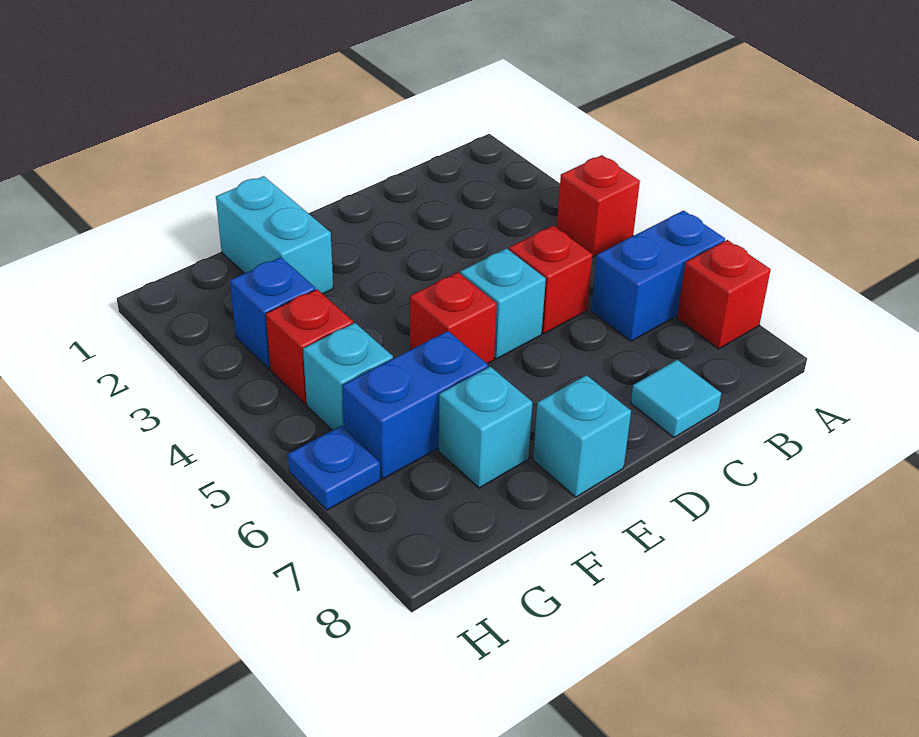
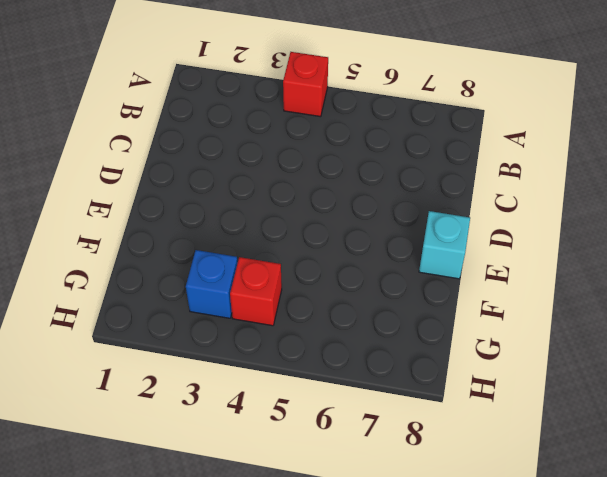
none -> blue brick A6:B6 level 1
none -> red brick A7 level 1
none -> red brick C5 level 1

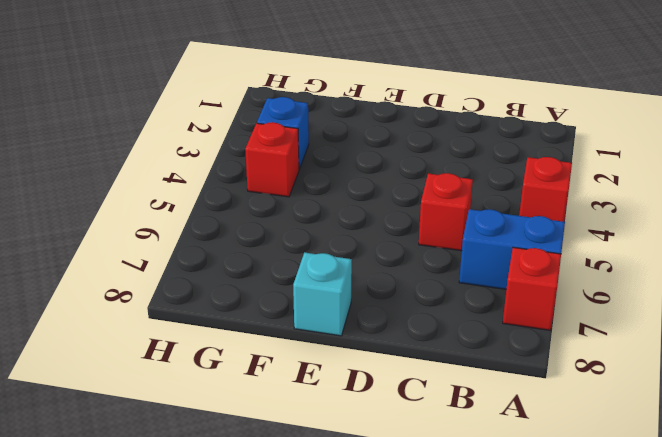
none -> cyan tile C8 level 1
none -> cyan brick D5 level 1
none -> red brick E5 level 1

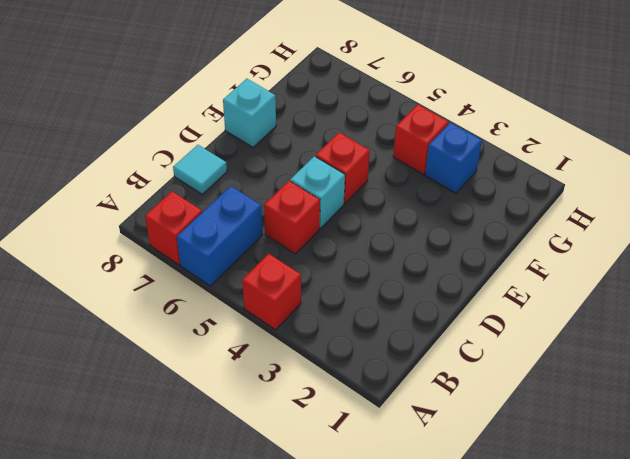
none -> cyan brick F1:F2 level 1
none -> blue brick F6:G6 level 1
none -> cyan brick F7 level 1

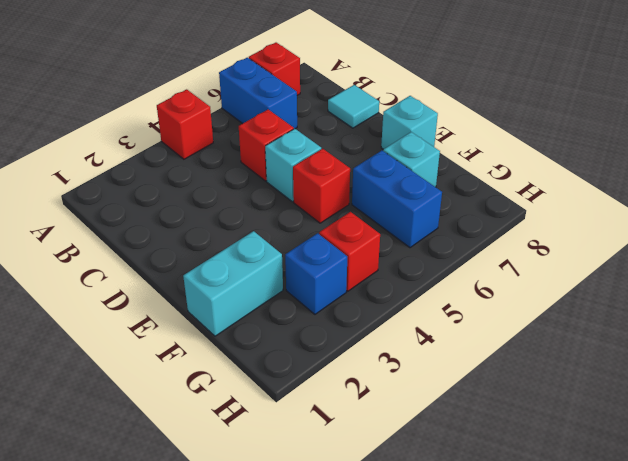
none -> cyan brick G5 level 1
none -> blue plate H6 level 1

